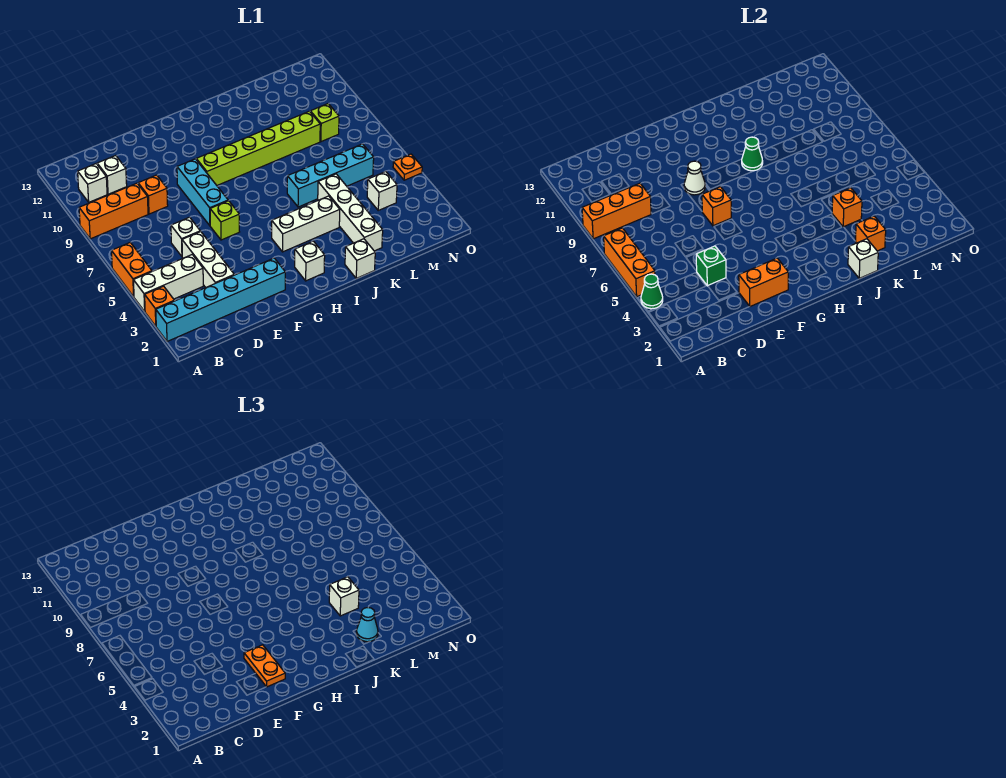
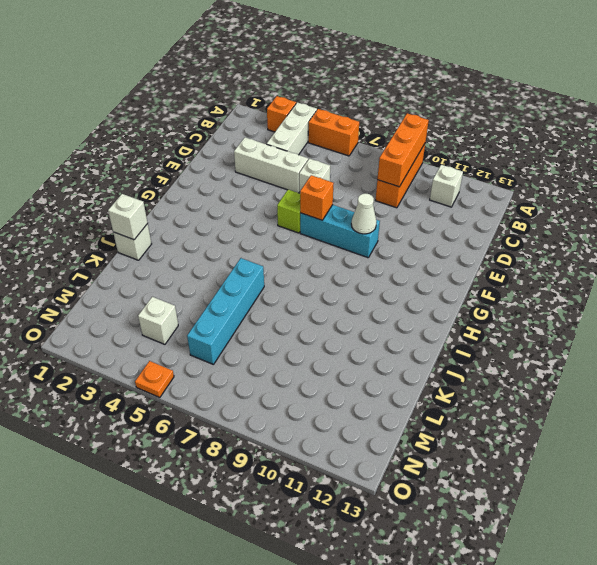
none -> cyan brick A2:F2 level 1
none -> white brick C11 level 1
none -> orange brick D9 level 1
none -> lime brick G9:L9 level 1

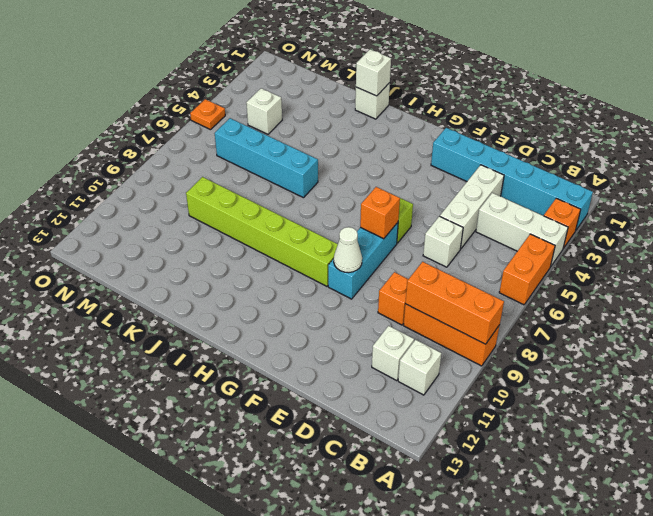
none -> white brick H2 level 1
none -> white brick H4:J4 level 1
none -> white brick K2:K5 level 1
none -> lime brick M9 level 1

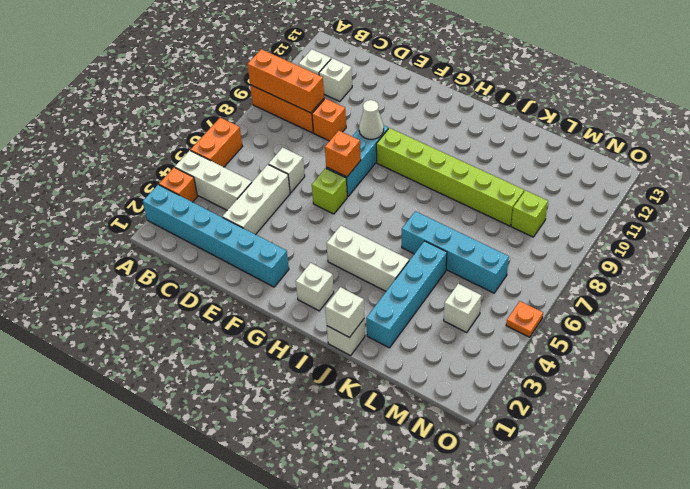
cyan brick K2:K5 level 1 -> white brick K2:K5 level 1
none -> green cone A4 level 2
none -> orange brick A5:A7 level 2
none -> green brick D4 level 2
none -> orange brick E2:F2 level 2

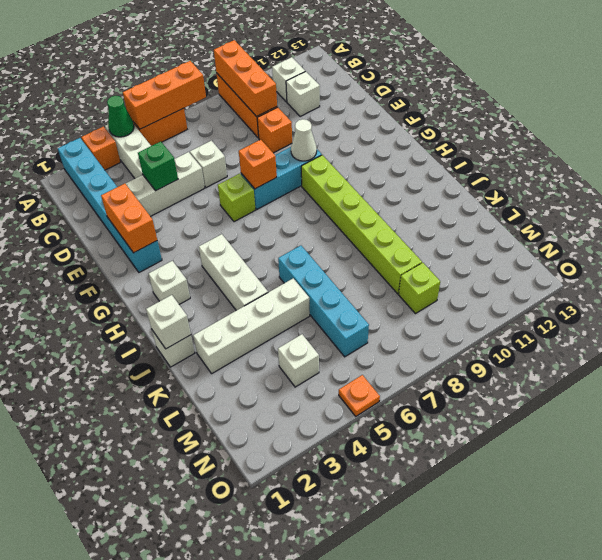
none -> green cone I9 level 2
none -> orange brick K2 level 2
none -> orange brick K4 level 2
none -> orange plate F2:F3 level 3

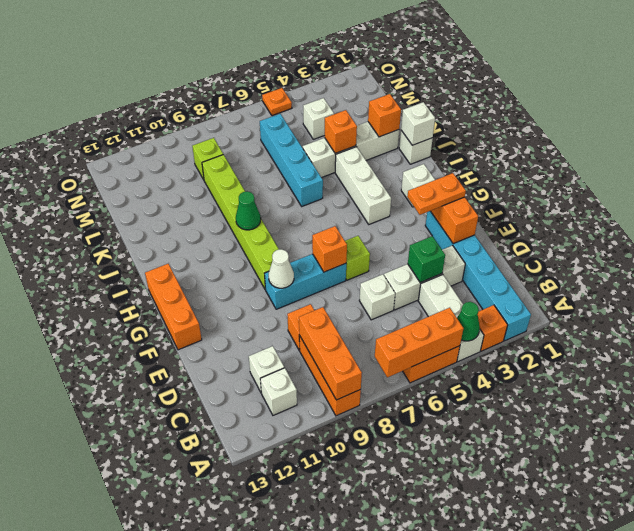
orange brick F13:H13 level 1 -> none
none -> cyan cone K2 level 3
none -> white brick K4 level 3

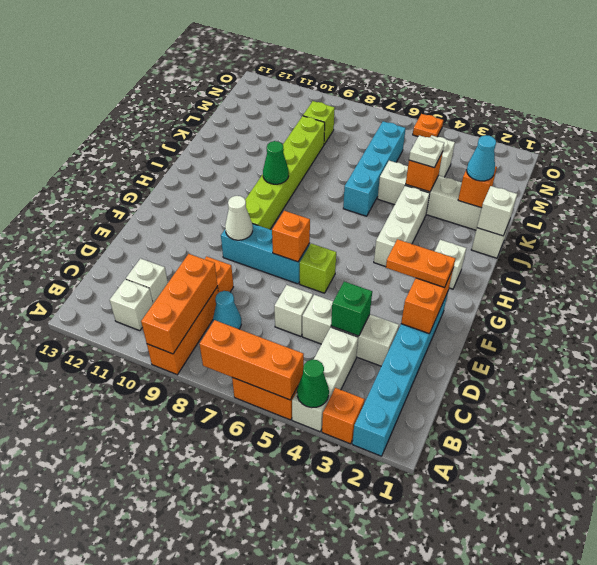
cyan cone C8 level 1 -> none
white plate K4 level 3 -> white brick K4 level 3

